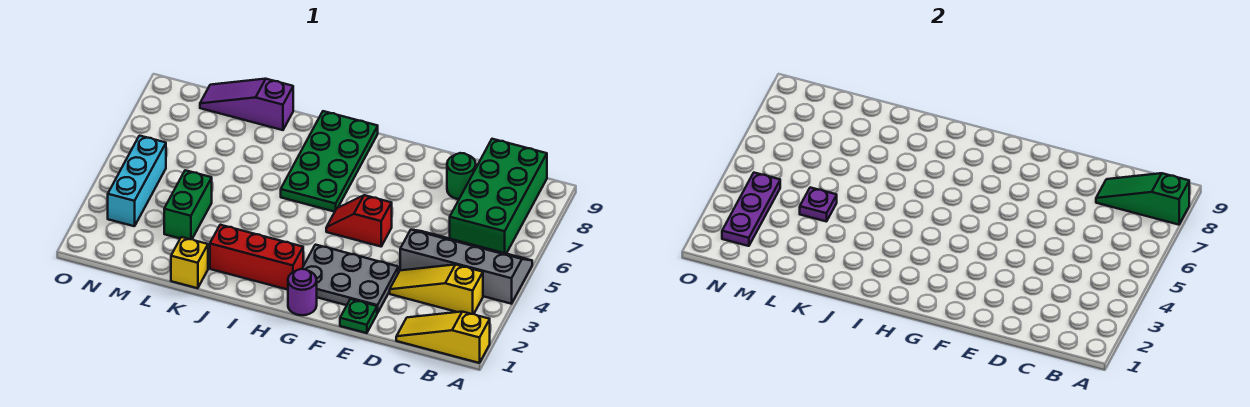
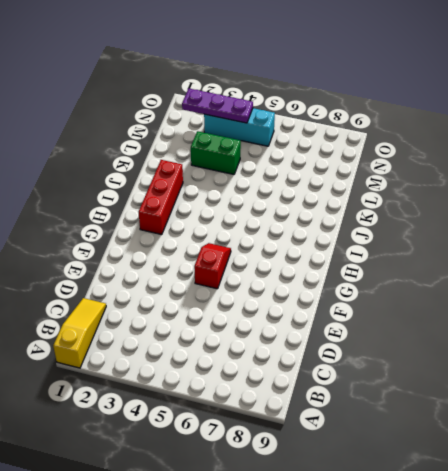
none -> grey slope A4:D5 level 1 top 4
none -> yellow slope B3:D3 level 1 top B
none -> green brick B6:C9 level 1

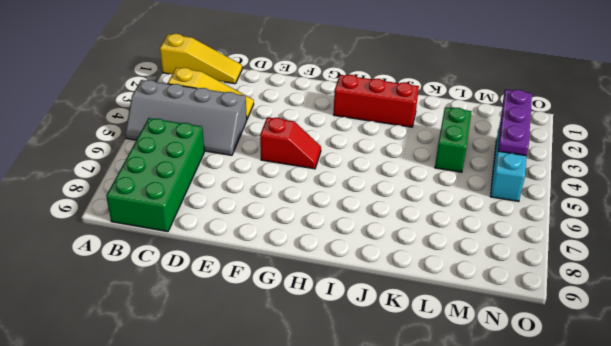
none -> green round brick D8 level 1
none -> green plate E1 level 1
none -> grey plate E2:G3 level 1

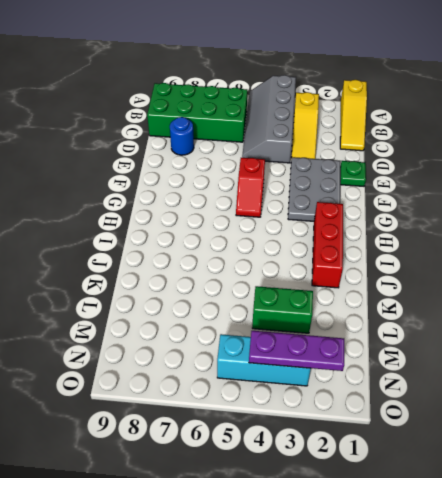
blue round brick D8 level 1 -> green round brick D8 level 1
none -> purple round brick G1 level 1
none -> green plate H6:I9 level 1
none -> yellow brick K1 level 1

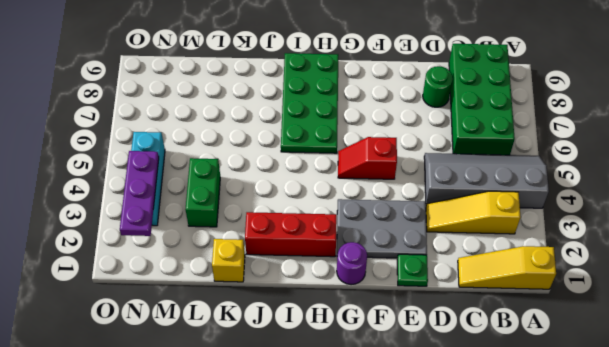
none -> purple slope K9:M9 level 1 top K
none -> green slope A8:C8 level 2 top A
none -> purple plate L4 level 2

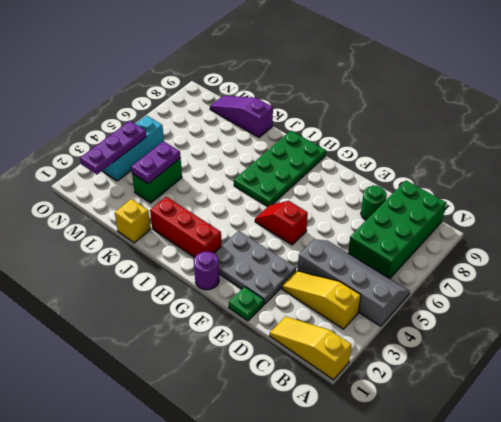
purple plate L3:L4 level 2 -> purple plate L4 level 2
none -> green slope A8:C8 level 2 top A

